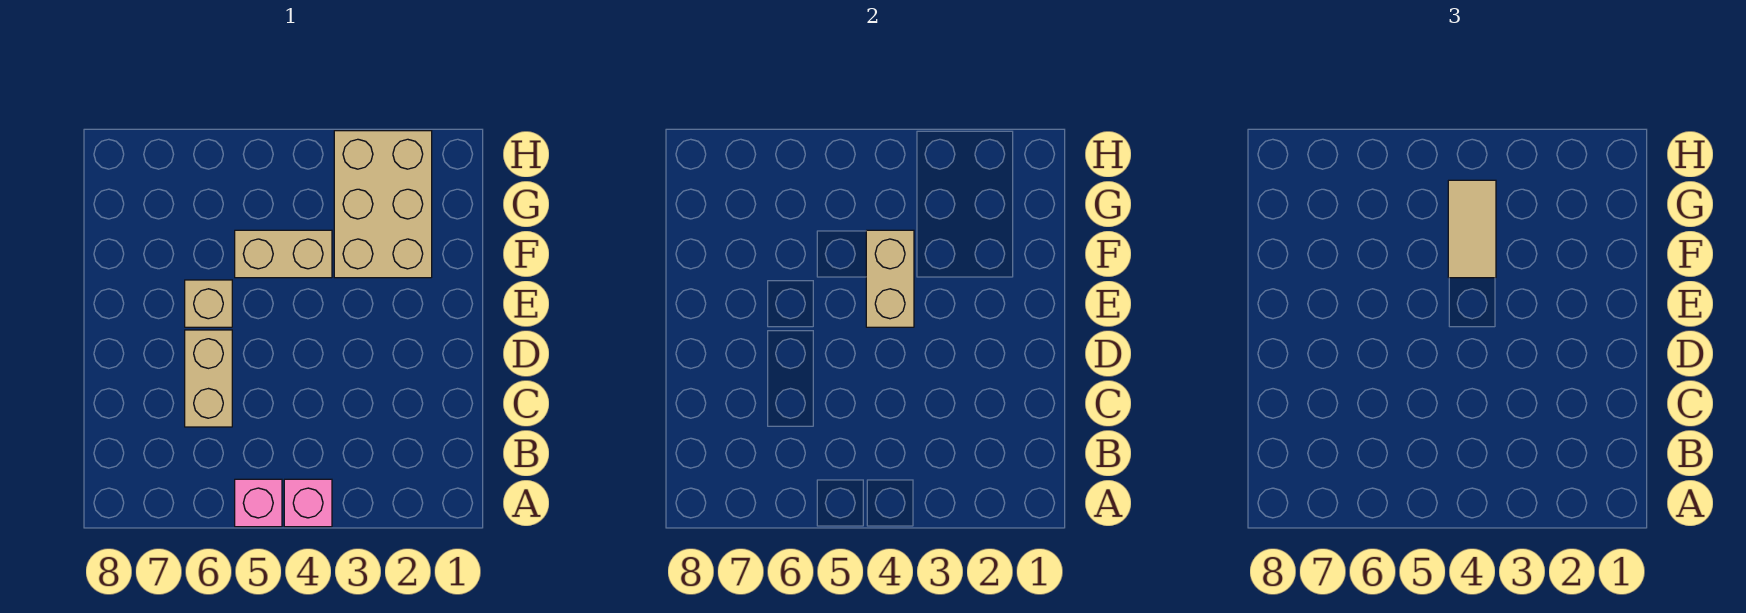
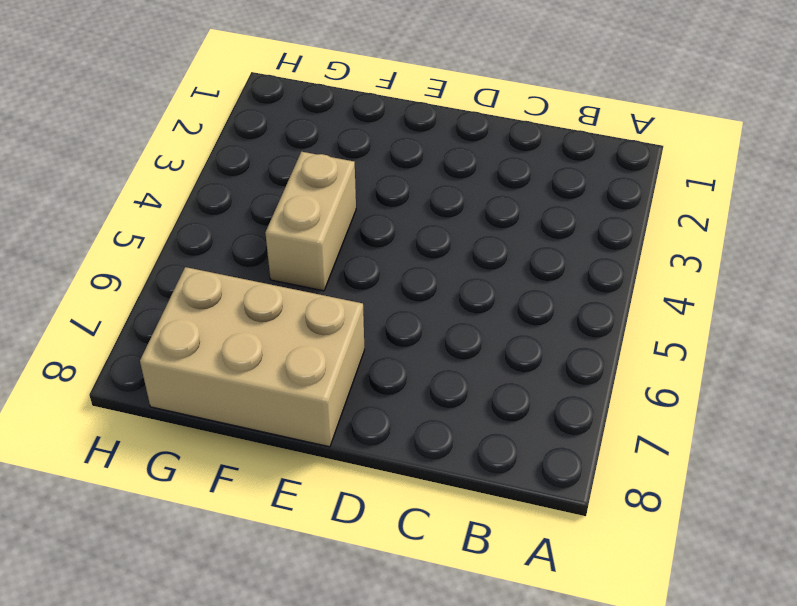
tan brick E7:G8 level 1 -> tan brick F2:H3 level 1
none -> pink brick A4 level 1
none -> pink brick A5 level 1

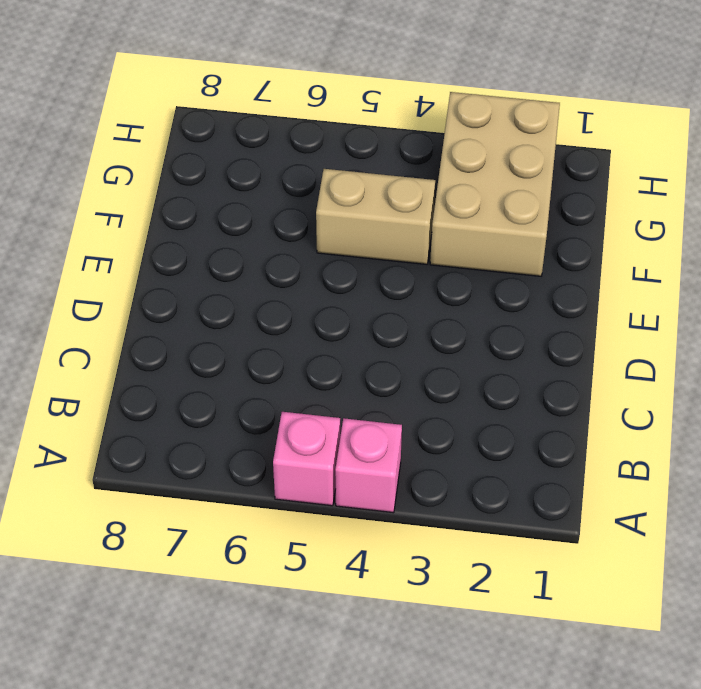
none -> tan brick C6:D6 level 1
none -> tan brick E6 level 1

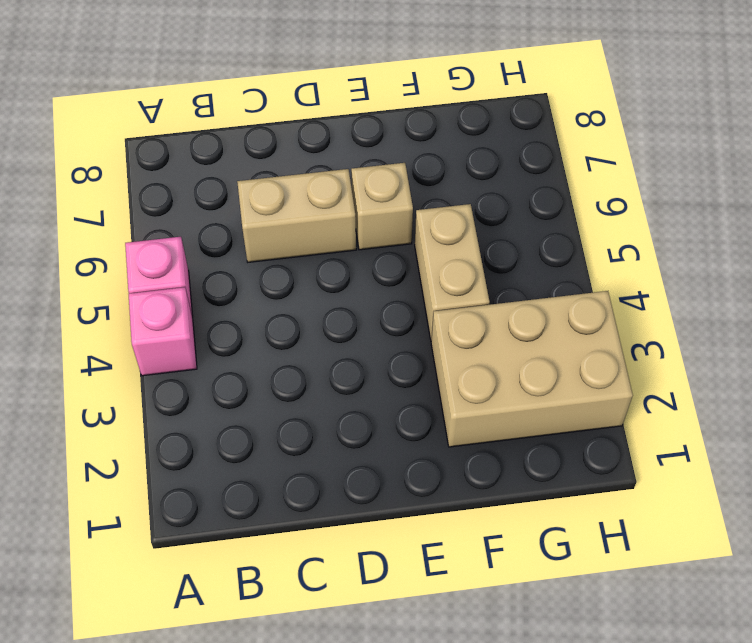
none -> tan brick E4:F4 level 2
none -> tan tile F4:G4 level 3

